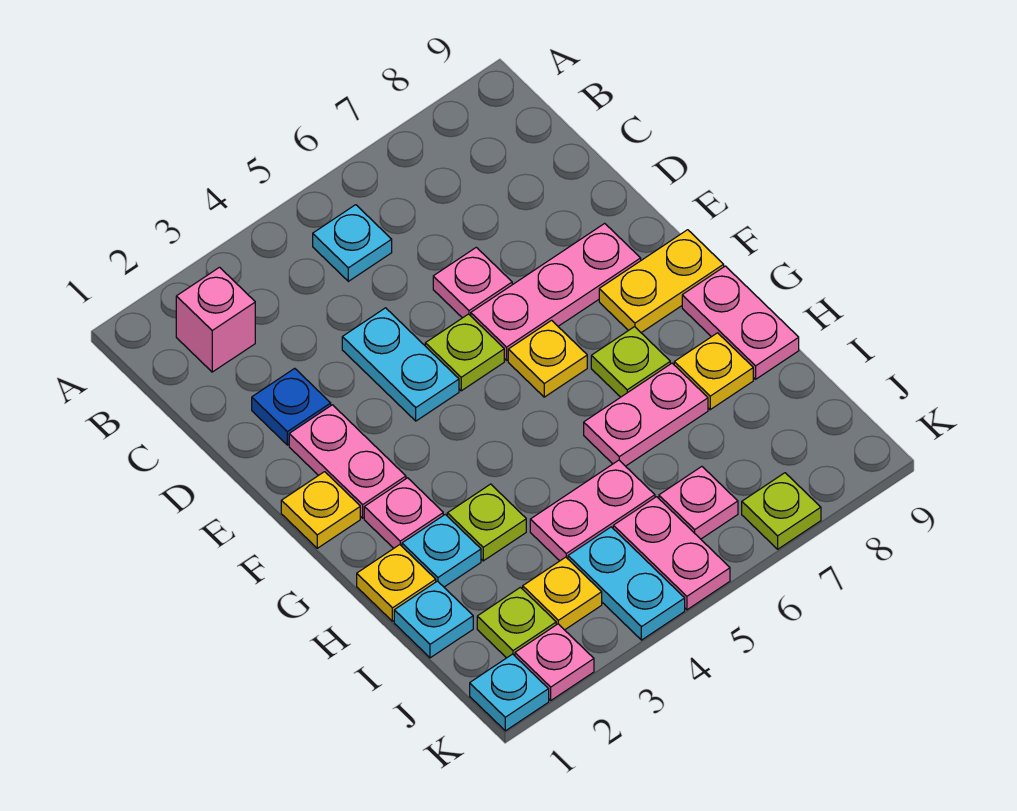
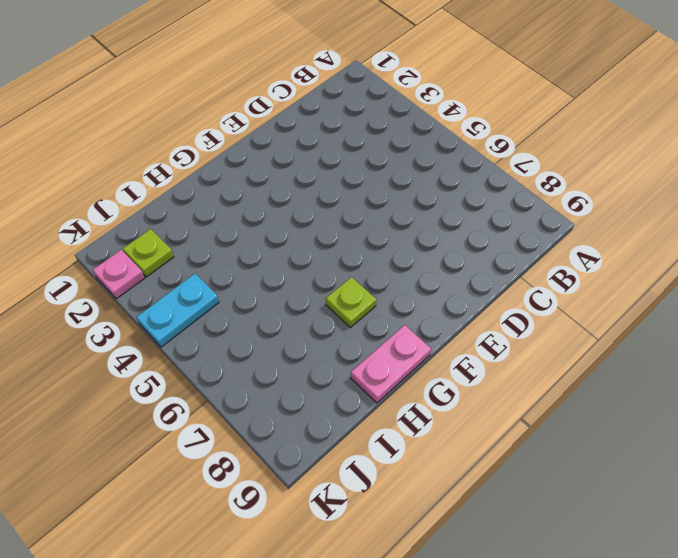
none -> pink brick B2 level 1
none -> cyan plate B5 level 1
none -> blue plate D2 level 1

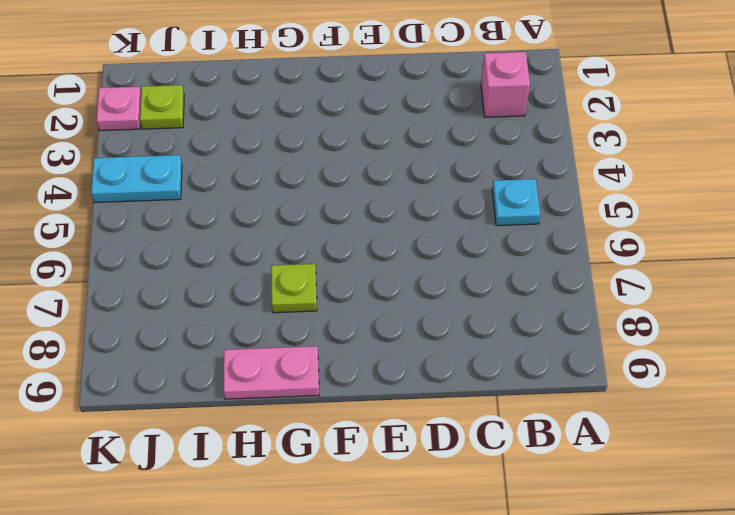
none -> blue plate D2 level 1
none -> cyan plate D4:E4 level 1
none -> pink plate D6 level 1

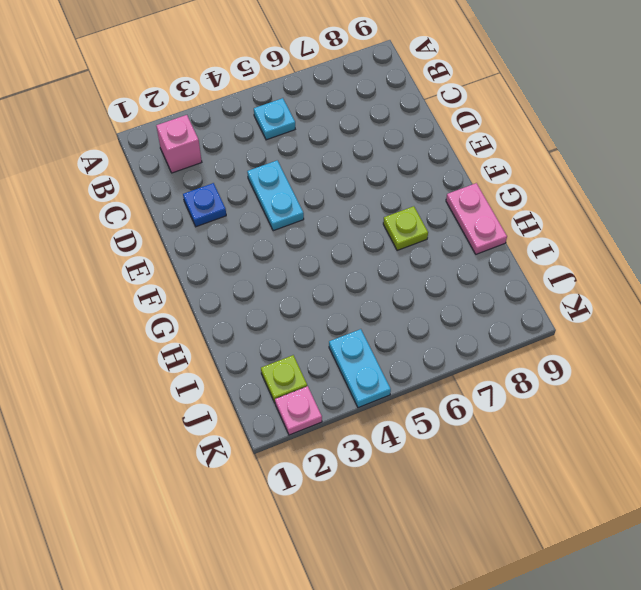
none -> pink plate D6 level 1
none -> pink plate E2:F2 level 1
none -> lime plate E5 level 1

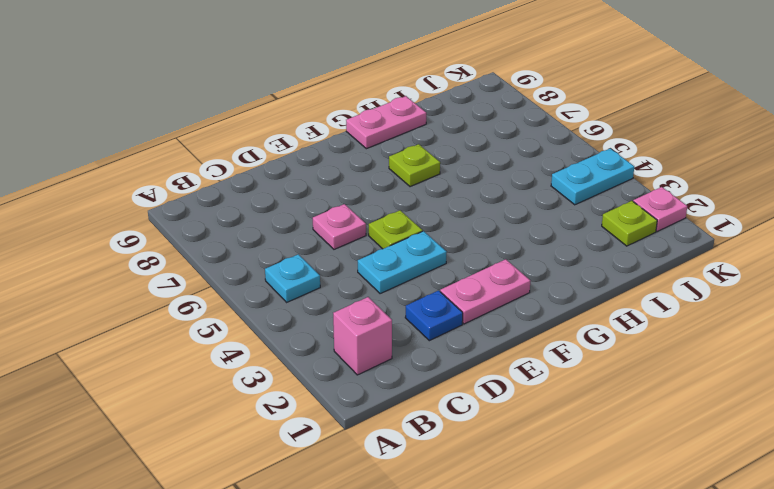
none -> pink plate E6:E8 level 1
none -> yellow plate F1 level 1
none -> yellow plate F6 level 1

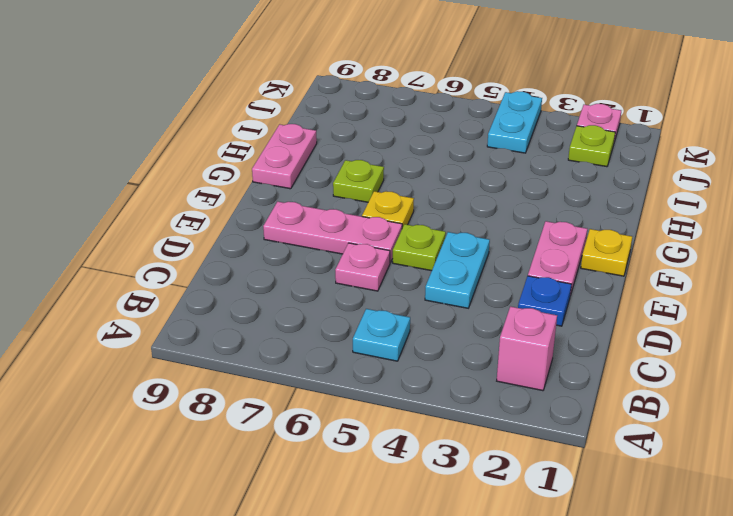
none -> yellow plate F8:F9 level 1
none -> pink plate G2 level 1
none -> yellow plate H1 level 1

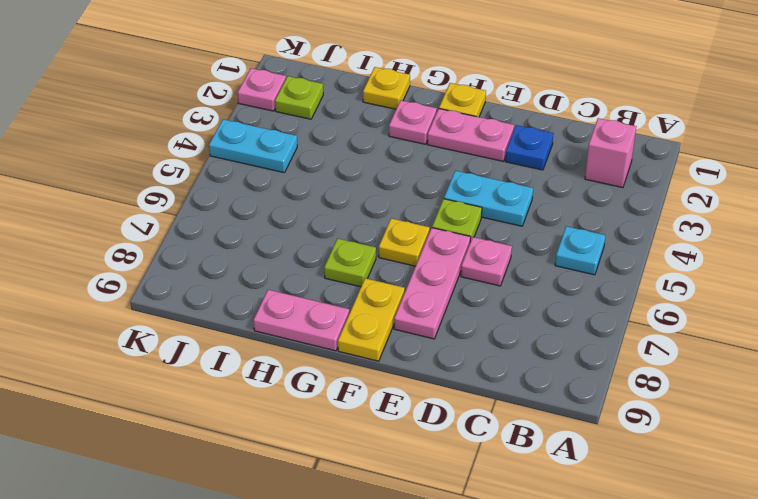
none -> cyan plate H2 level 1
none -> lime plate H3 level 1
none -> pink plate H6:H7 level 1

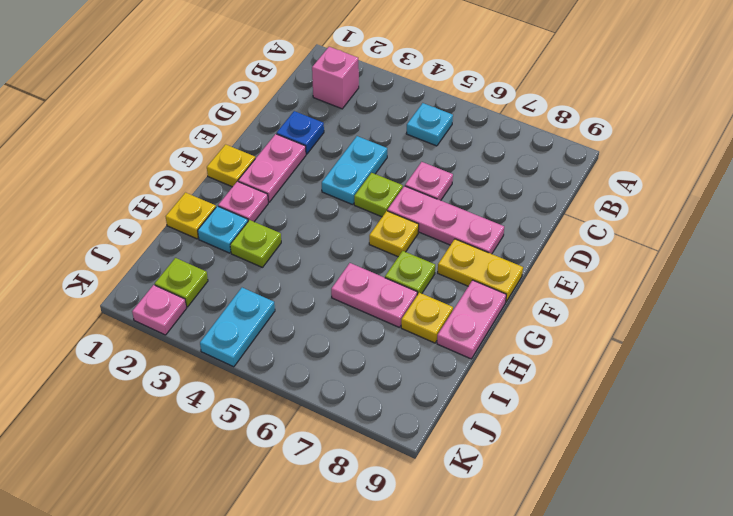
none -> cyan plate I1 level 1
none -> pink plate I4:I5 level 1
none -> yellow plate J3 level 1

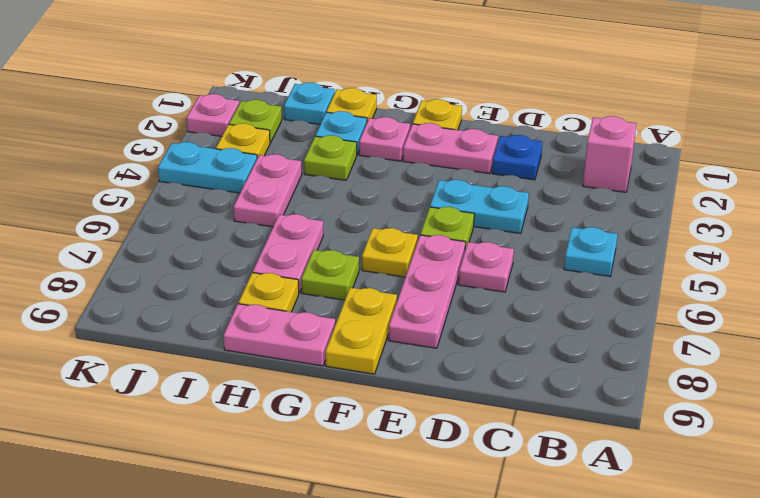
none -> pink plate J5:K5 level 1
none -> pink plate J6 level 1
none -> cyan plate K1 level 1

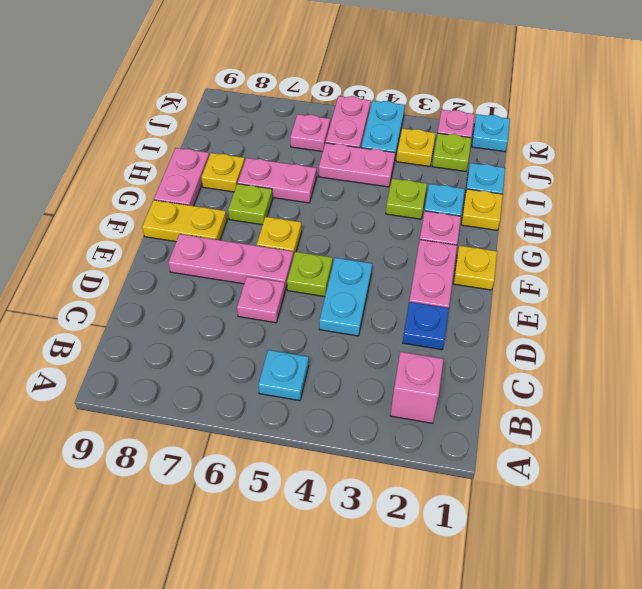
none -> lime plate K7 level 1

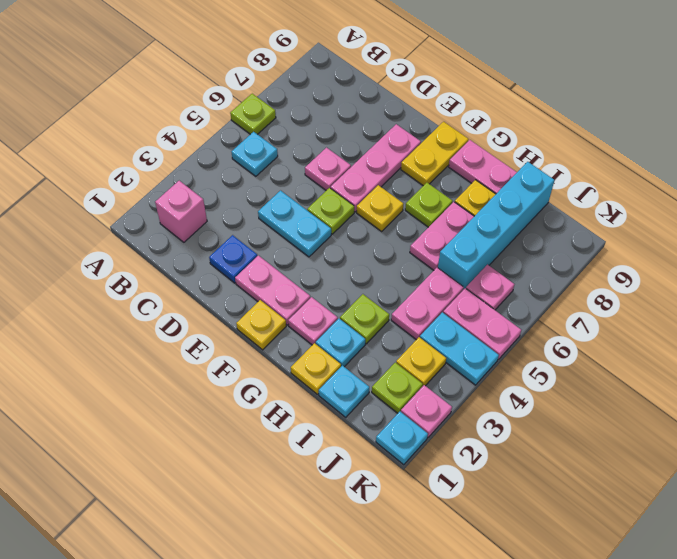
lime plate A6 level 1 -> lime plate K7 level 1
cyan brick I6:I9 level 1 -> none

